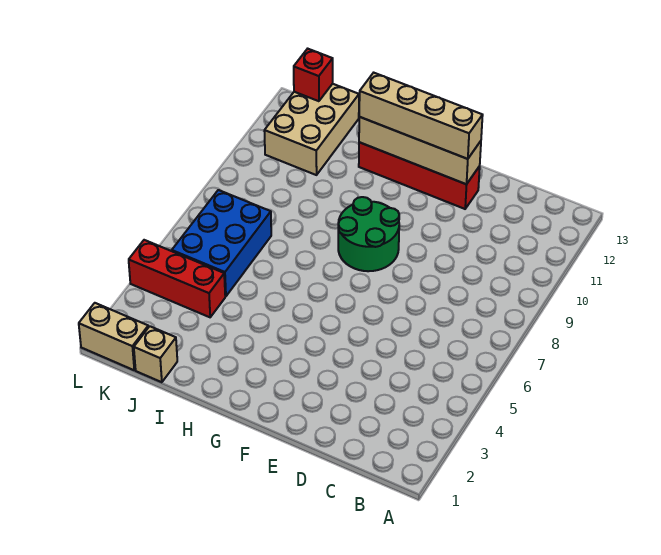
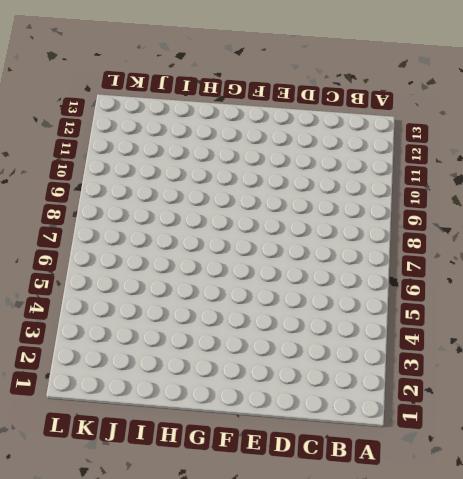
none -> red brick E12:H12 level 1
none -> green round brick F8:G9 level 1

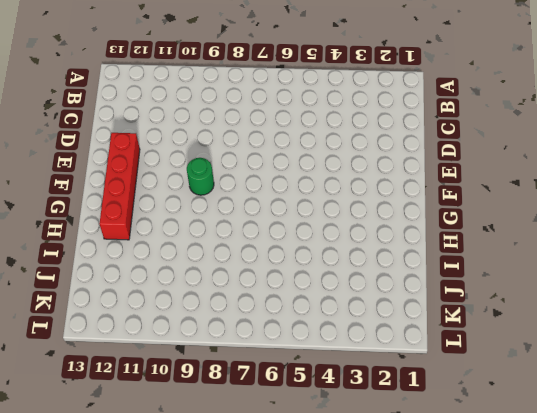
green round brick F9 level 1 -> green round brick F8:G9 level 1
none -> tan brick J1 level 1
none -> red brick J4:L4 level 1

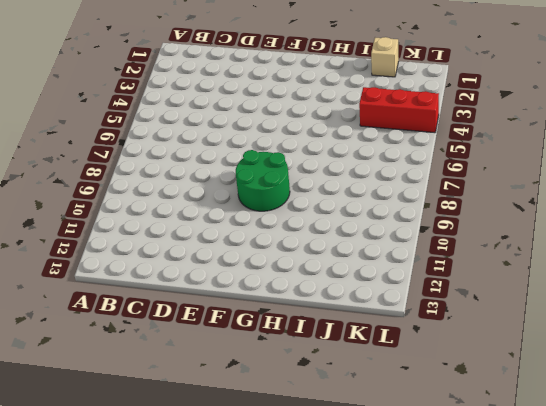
none -> red brick E12:H12 level 1
none -> blue brick J5:K7 level 1

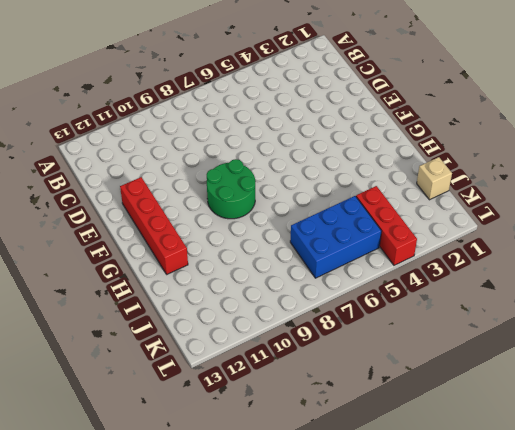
none -> tan brick J11:K13 level 1
none -> tan brick K1:L1 level 1

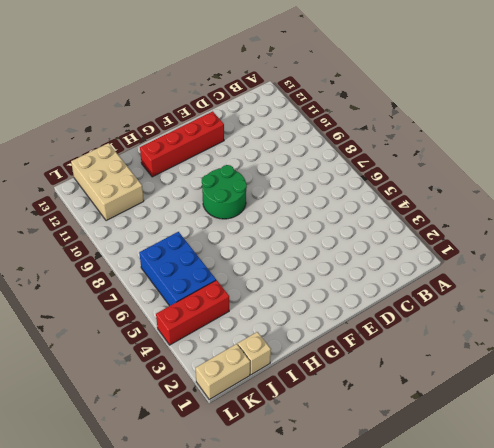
none -> tan brick E12:H12 level 2
none -> red brick K13 level 2

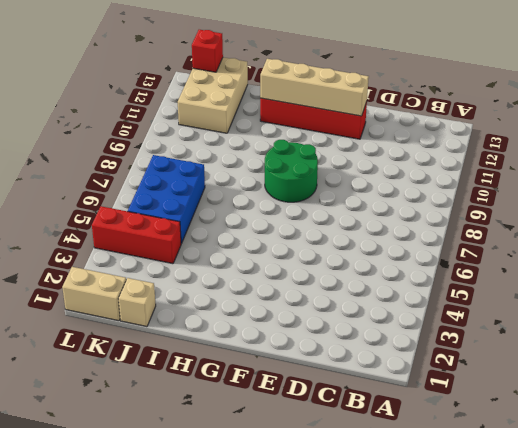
none -> tan brick E12:H12 level 3

